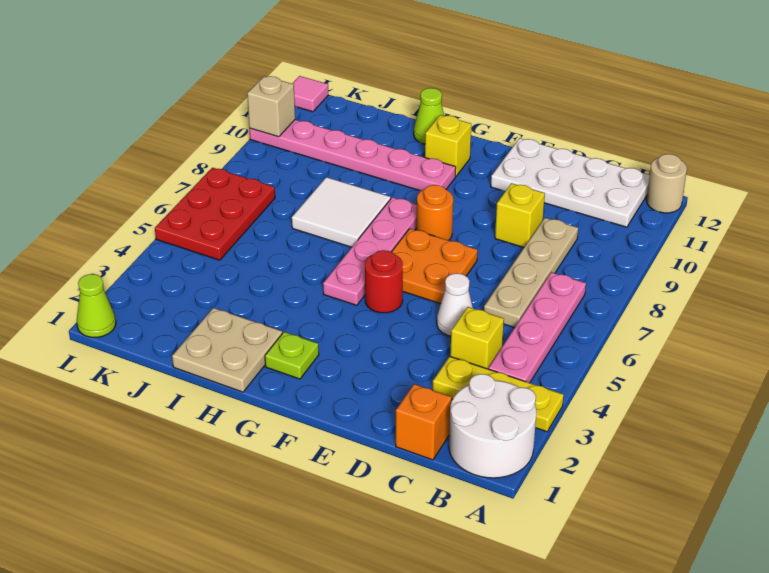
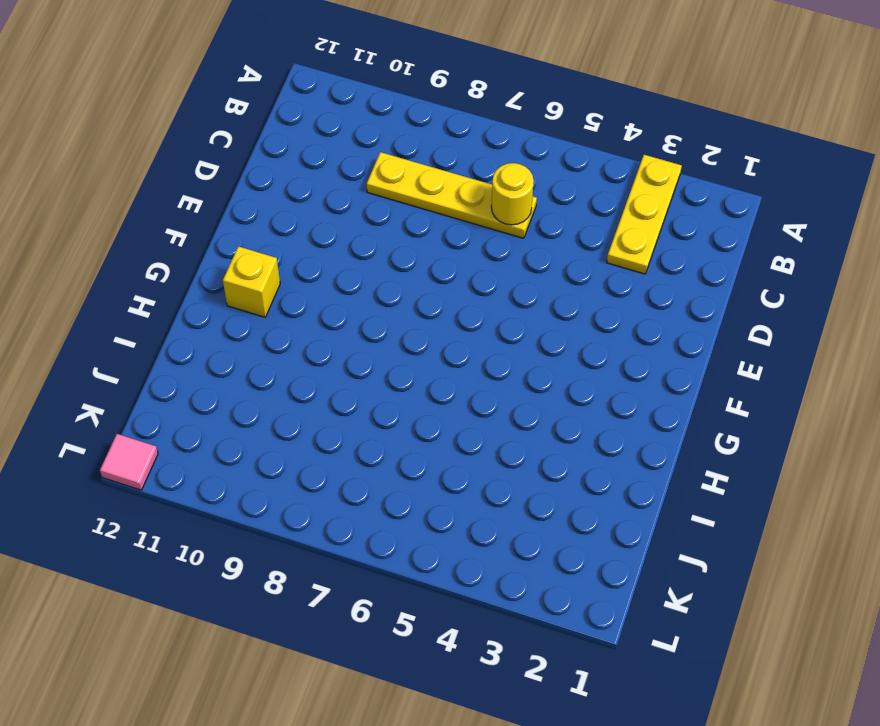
yellow plate C6:C9 level 1 -> tan plate C6:C9 level 1
yellow round brick C6 level 2 -> none
none -> white round brick A1:B2 level 1
none -> tan round brick A12 level 1
none -> pink plate B4:B7 level 1

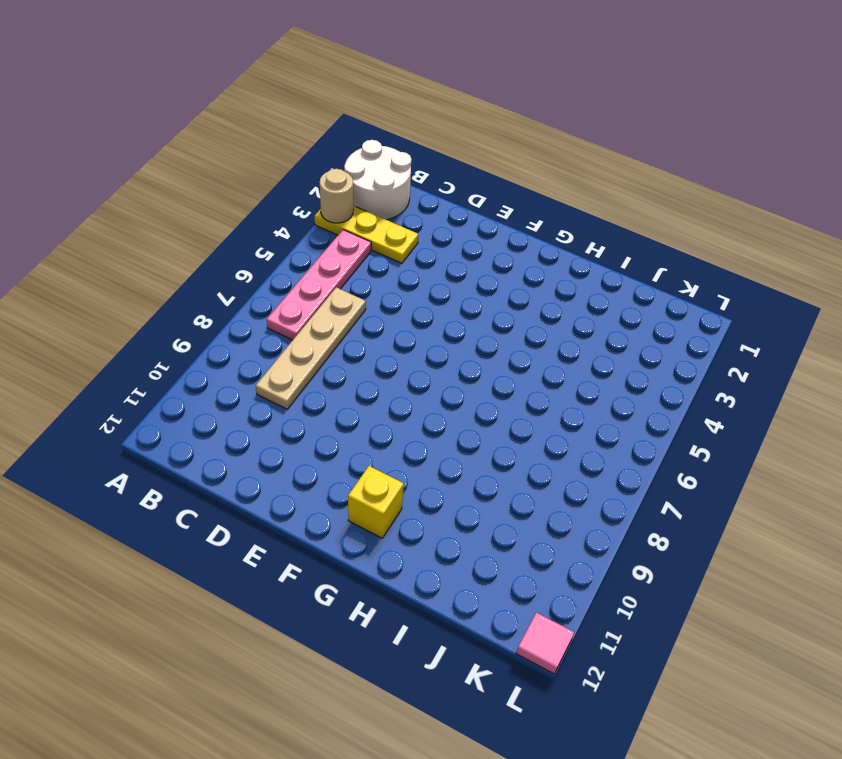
tan round brick A3 level 2 -> tan round brick A12 level 1
none -> white plate B11:E12 level 1
none -> orange brick C1 level 1
none -> yellow brick C4 level 1

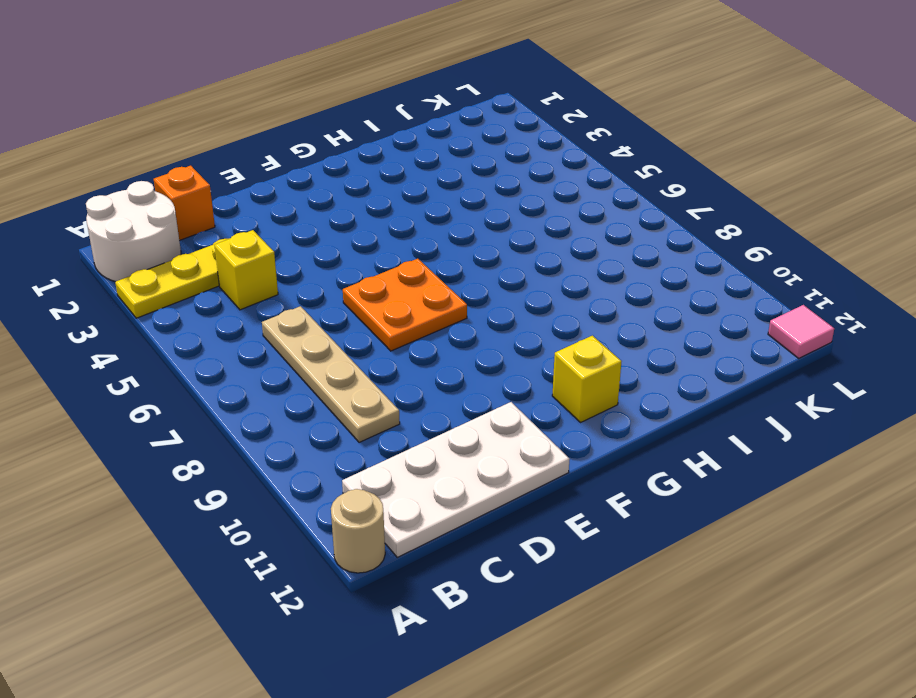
none -> pink plate B4:B7 level 1
none -> white cone D5 level 1
none -> yellow brick D9 level 1

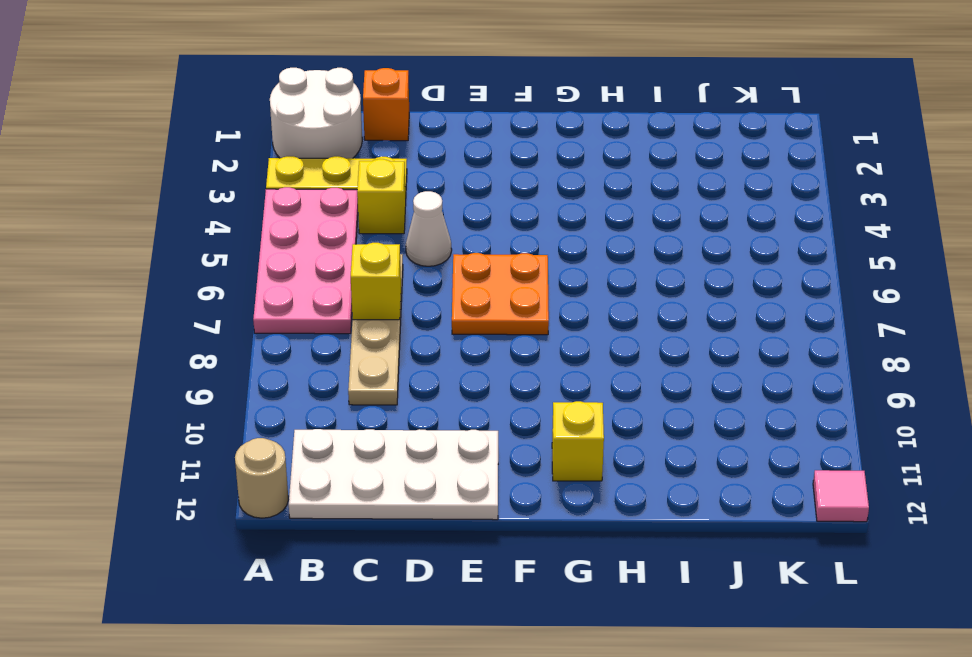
pink plate A4:B7 level 1 -> pink plate B4:B7 level 1
yellow brick C7 level 2 -> yellow brick D9 level 1
none -> red round brick F5 level 1
none -> orange round brick F8 level 1
none -> lime plate G2 level 1

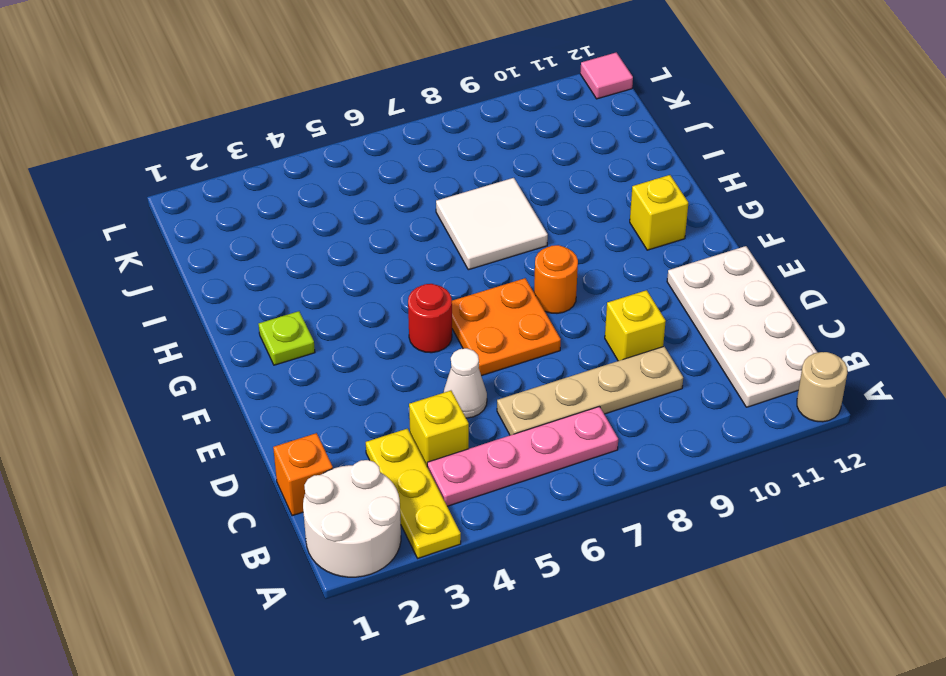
none -> pink plate G5:G8 level 1
none -> pink plate G10:L10 level 1
none -> tan plate H1:I2 level 1

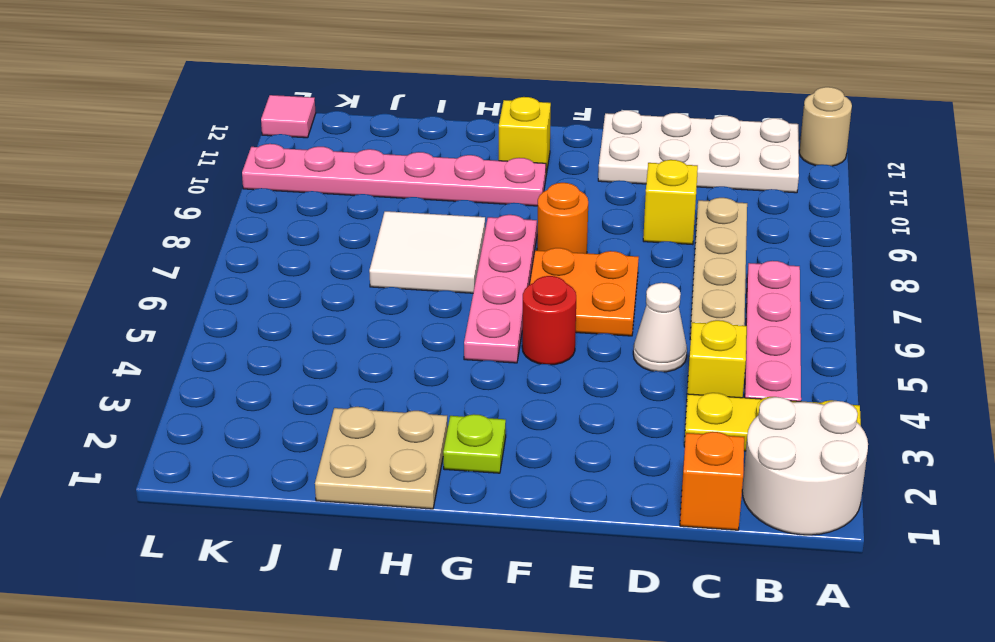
none -> lime cone H12 level 1
none -> red plate K5:L7 level 1
none -> lime cone L1 level 1

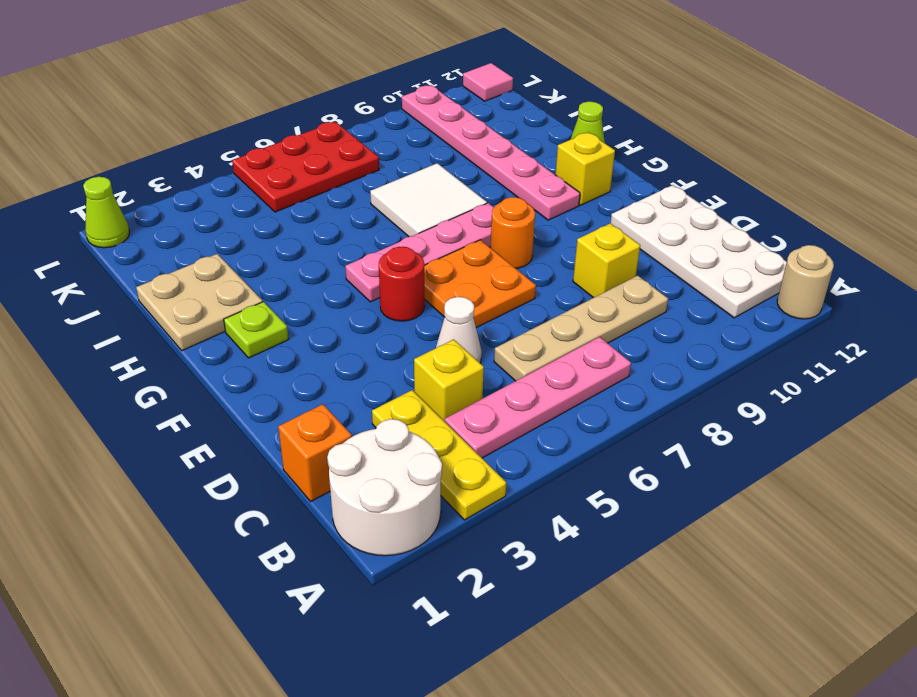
none -> tan brick L10 level 2

